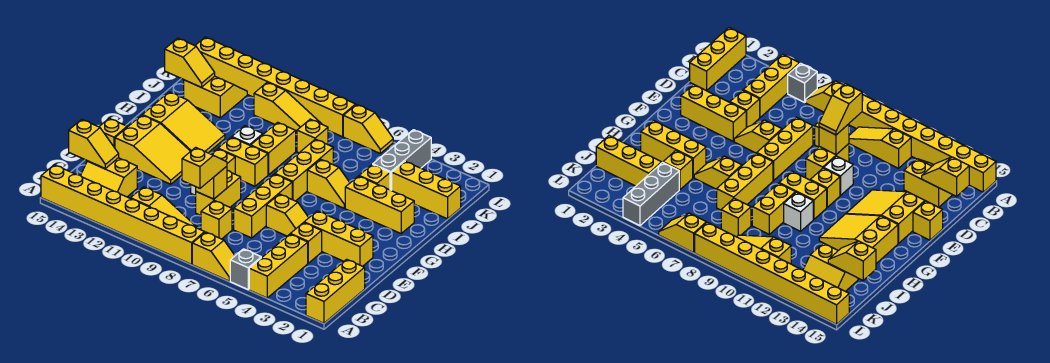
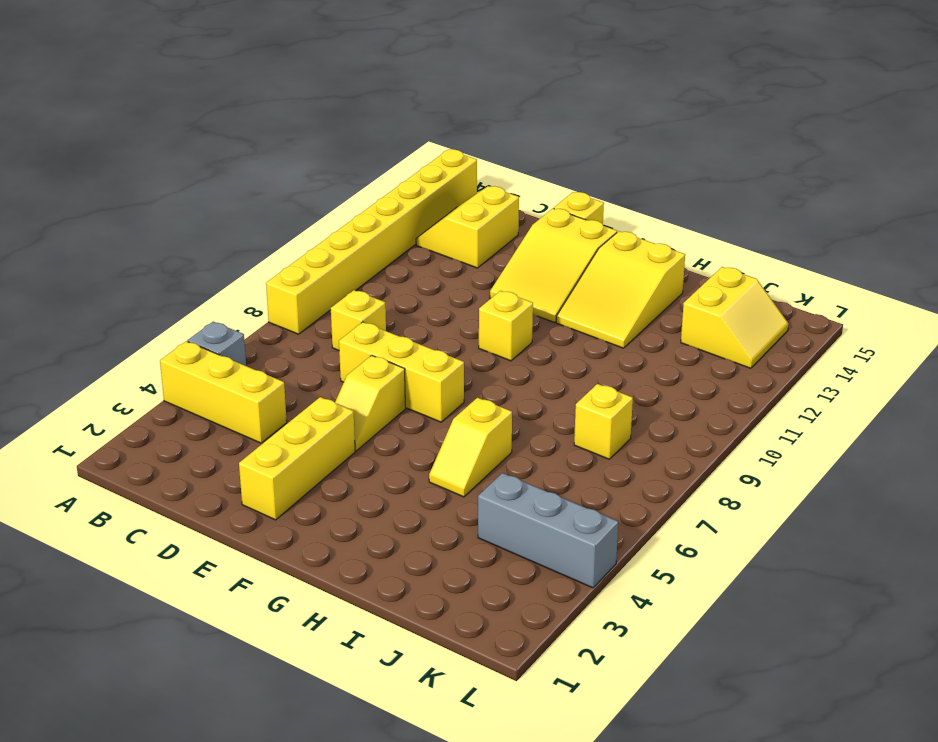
none -> yellow brick A1:C1 level 1
none -> yellow slope A6:A7 level 1 top 7
none -> yellow slope B9:B11 level 1 top 11
none -> yellow brick D4 level 1

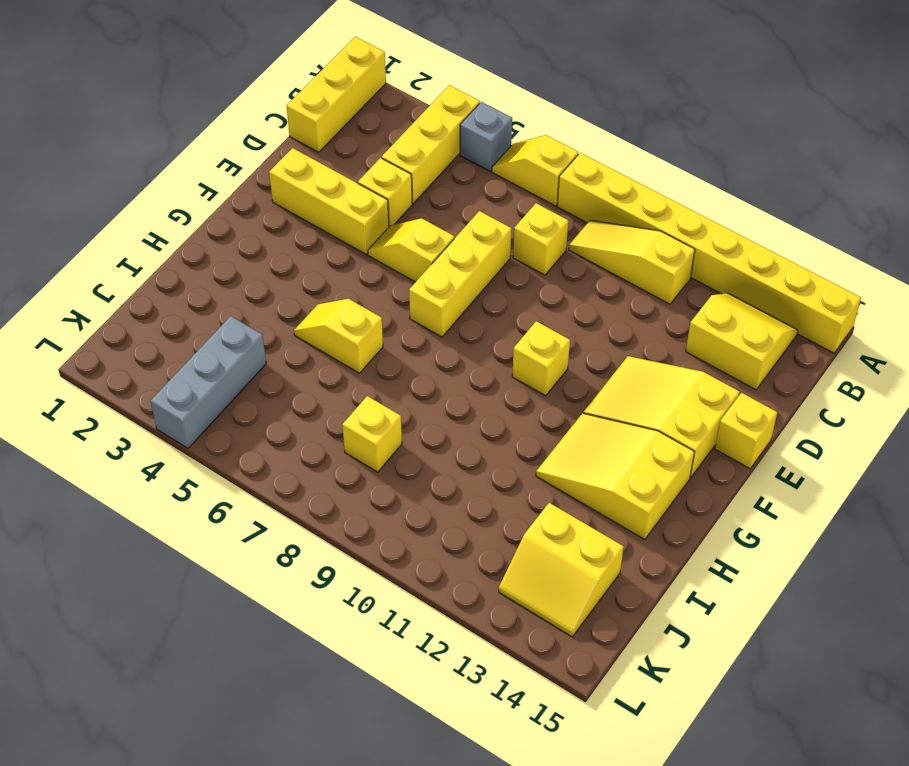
none -> yellow brick D9:E9 level 1
none -> white brick E10 level 1
none -> yellow brick G7:I7 level 1
none -> yellow brick G9:G10 level 1

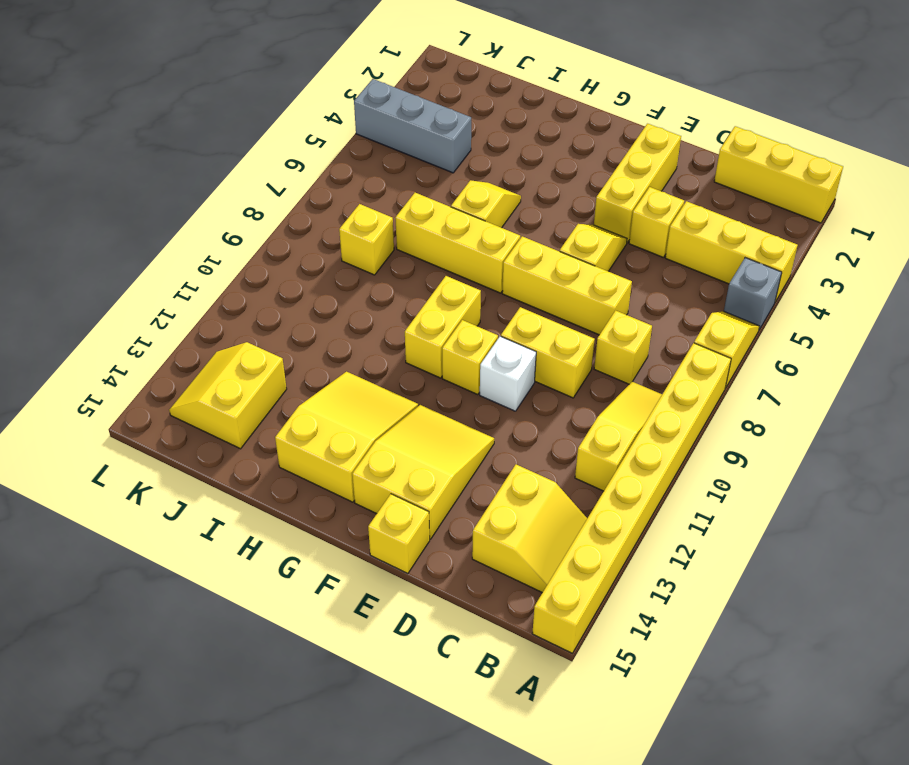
none -> yellow brick H2:H4 level 1
none -> yellow brick H9:I9 level 1
none -> white brick H10 level 1
none -> yellow brick I4 level 1

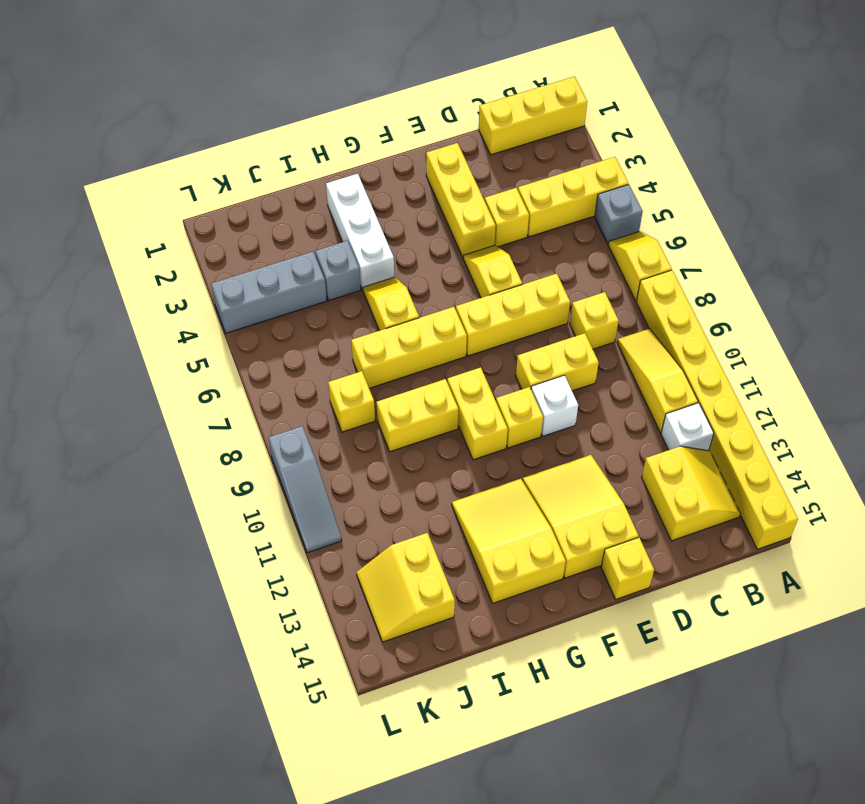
white brick B12 level 1 -> white brick H10 level 1
white brick H2:H4 level 1 -> yellow brick H2:H4 level 1
grey brick I4 level 1 -> yellow brick I4 level 1
grey slope L9:L11 level 1 top 9 -> yellow brick L8:L15 level 1
none -> yellow brick J1:J3 level 1
none -> yellow slope K9:K11 level 1 top 11
none -> yellow slope L6:L7 level 1 top 7
none -> yellow slope C14:C15 level 2 top 15

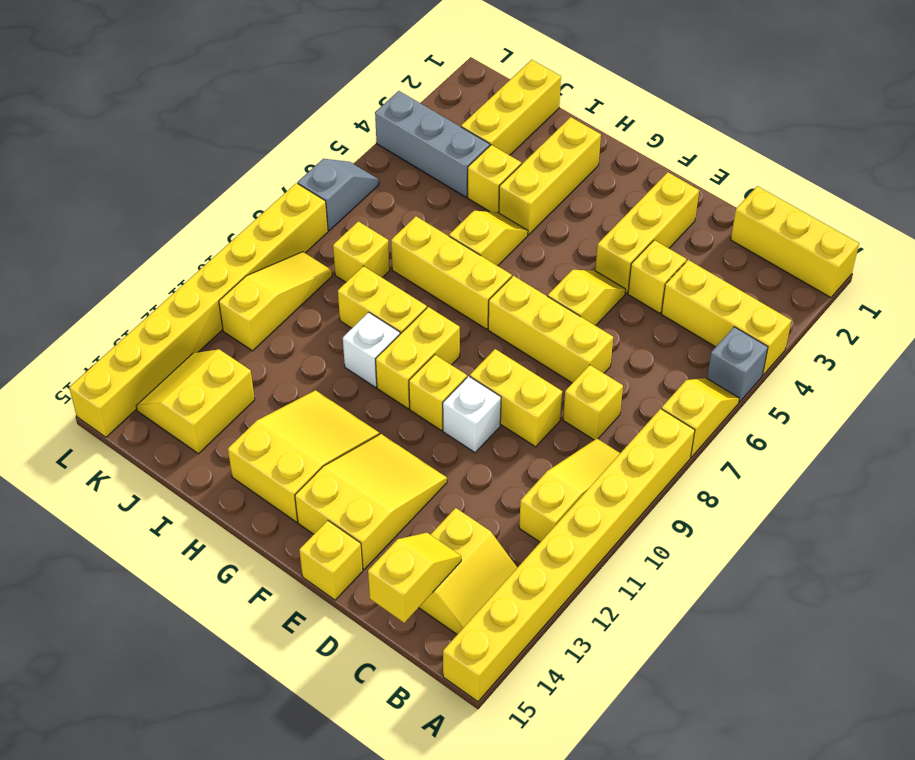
grey slope L6:L7 level 1 top 7 -> yellow slope L6:L7 level 1 top 7
none -> yellow brick D9 level 2
none -> yellow slope J14:J15 level 2 top 15
none -> yellow slope C9:D9 level 3 top C

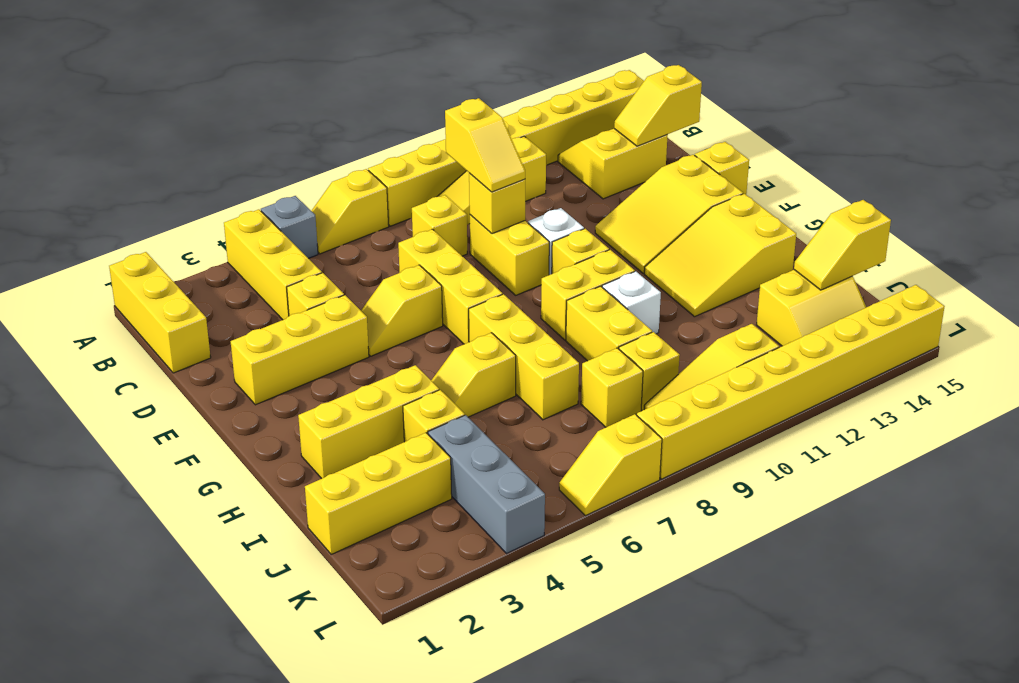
yellow brick J9 level 1 -> none

